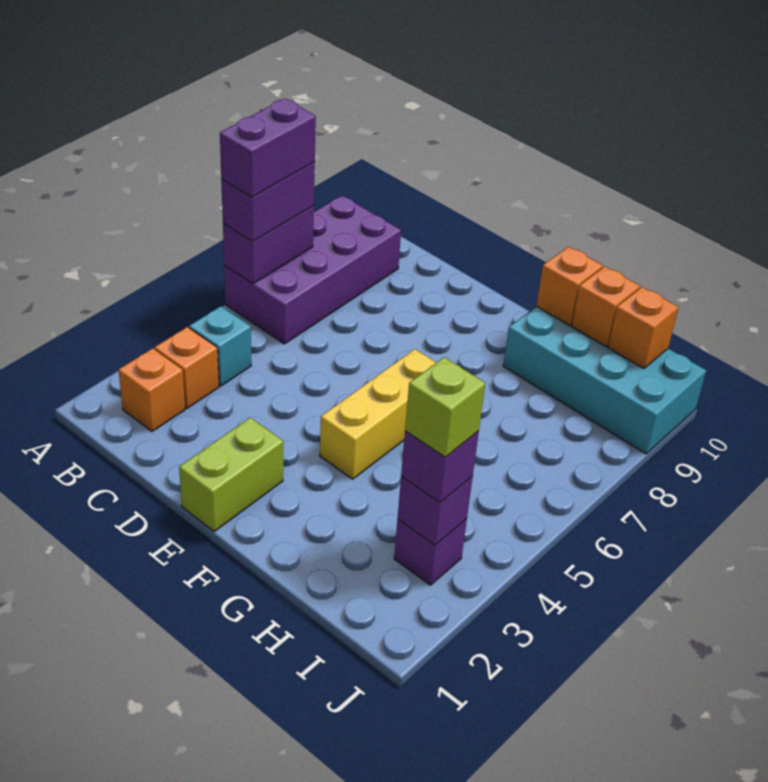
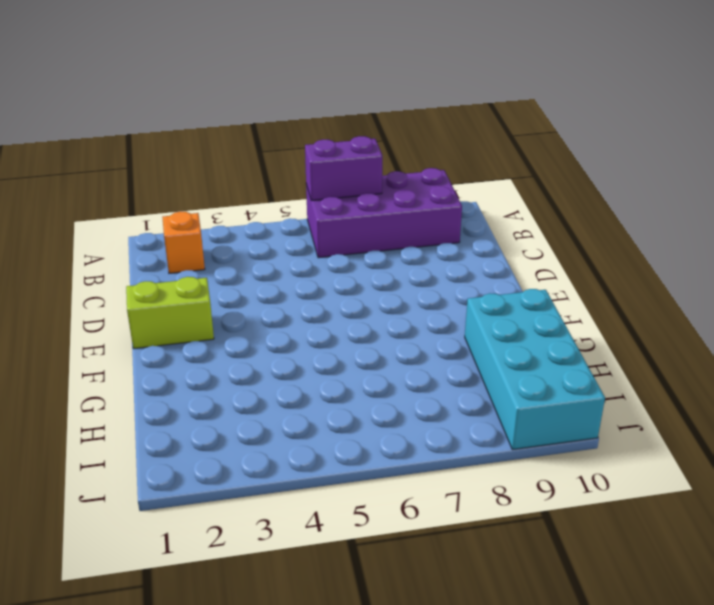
none -> orange brick B3 level 1
none -> cyan brick B4 level 1
none -> yellow brick F4:F6 level 1

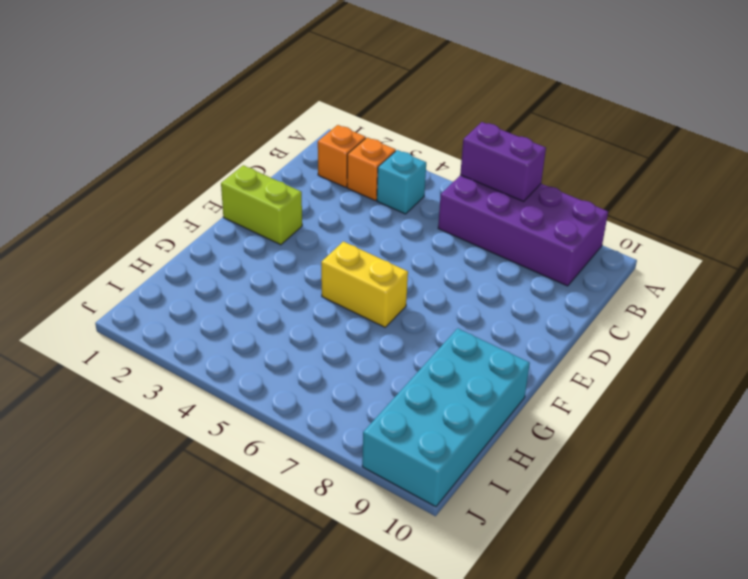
yellow brick F5:F6 level 1 -> yellow brick F4:F6 level 1
none -> purple brick I3 level 1
none -> orange brick G10 level 2
none -> orange brick H10 level 2

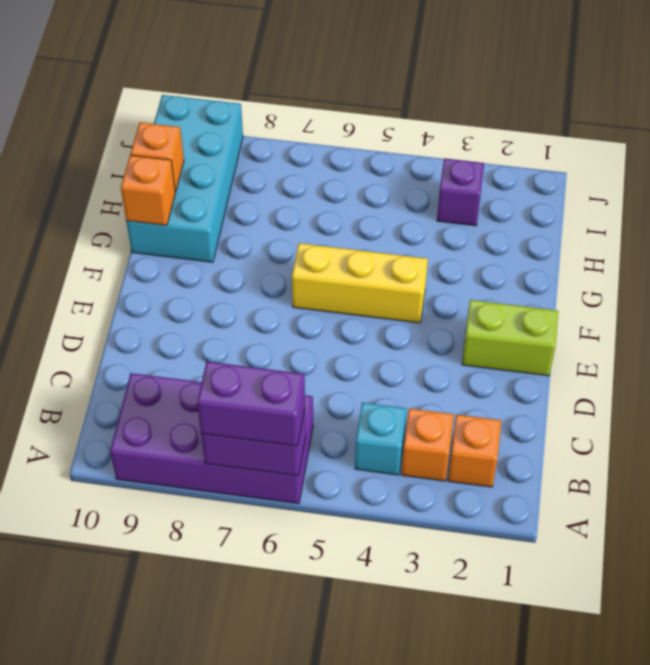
none -> purple brick I3 level 2
none -> orange brick I10 level 2
none -> purple brick I3 level 3

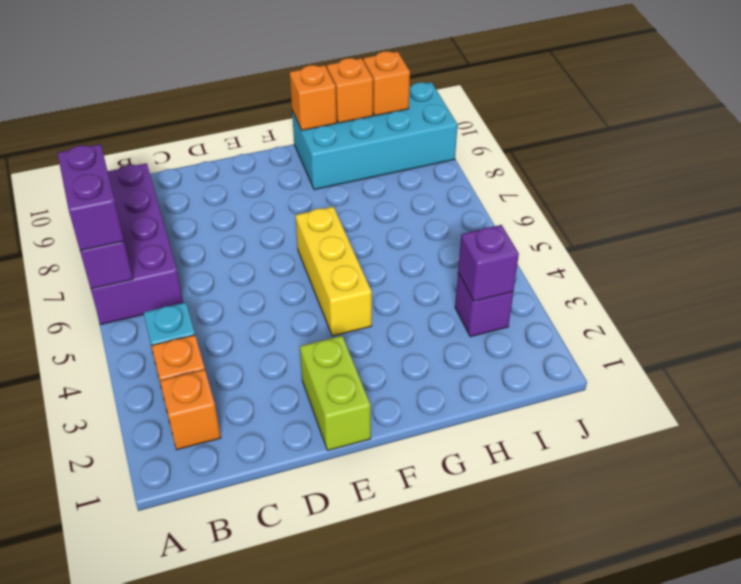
none -> purple brick I3 level 3
none -> purple brick A6:A7 level 4
none -> lime brick I3 level 4

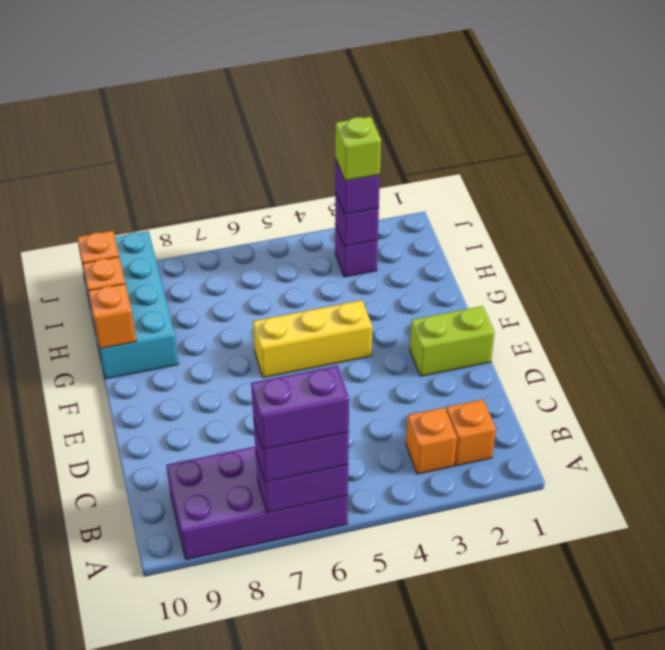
none -> cyan brick B4 level 1

